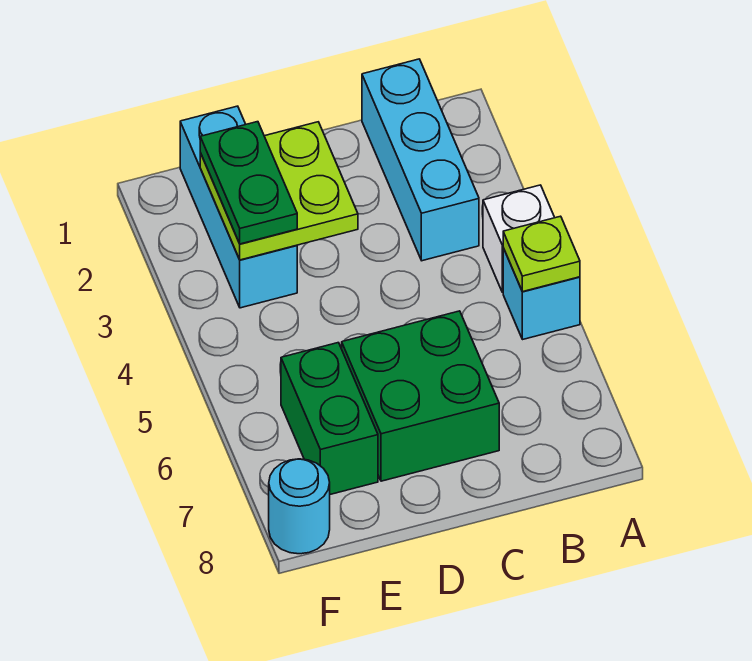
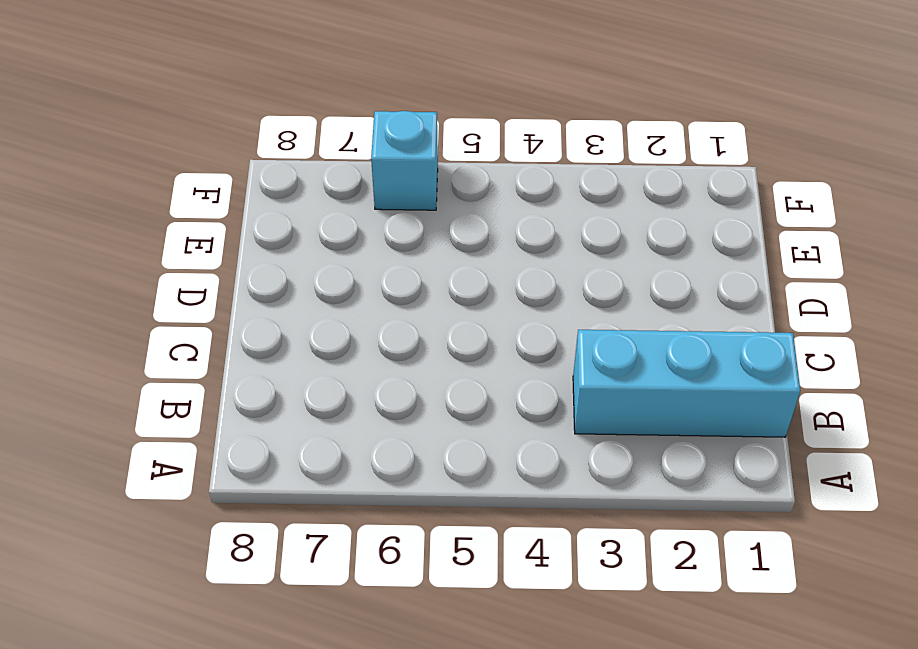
cyan brick F6 level 1 -> cyan brick A5 level 1
none -> white brick A4 level 1
none -> green brick C6:D7 level 1

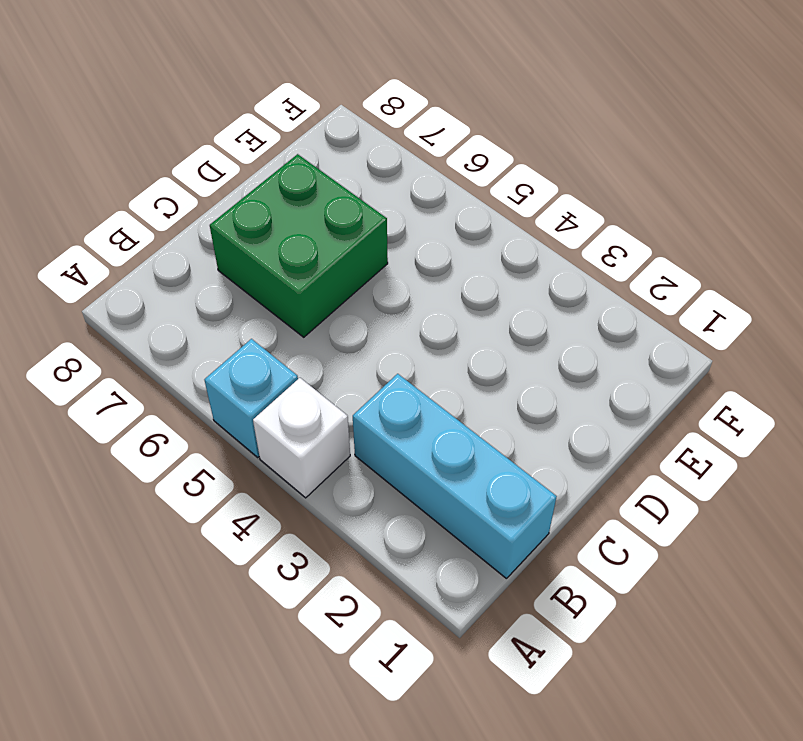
none -> cyan brick E1:E3 level 1
none -> green brick E6:E7 level 1

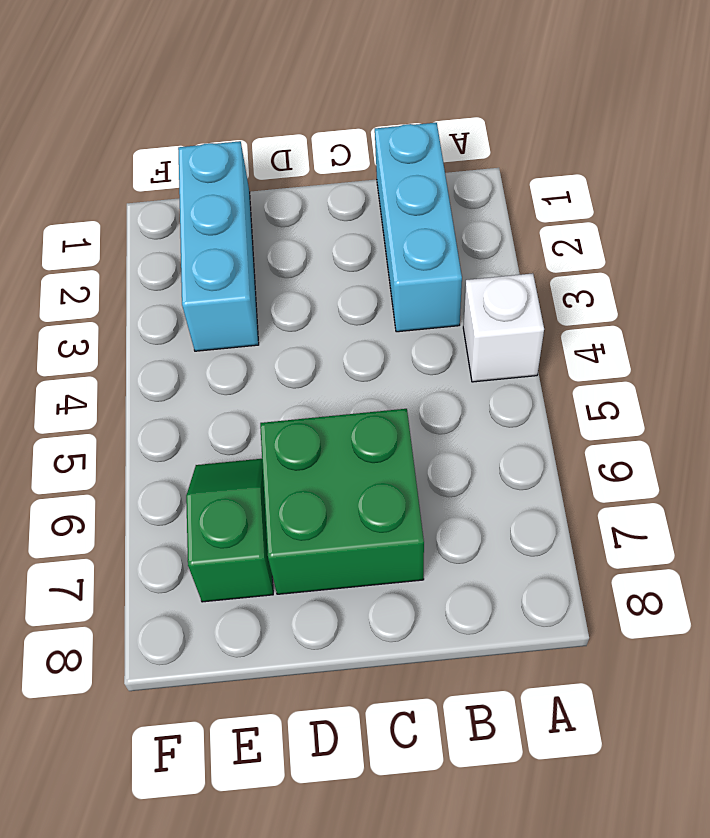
green slope E6:E7 level 1 top 7 -> green brick E6:E7 level 1
none -> cyan brick A5 level 1
none -> cyan round brick F8 level 1

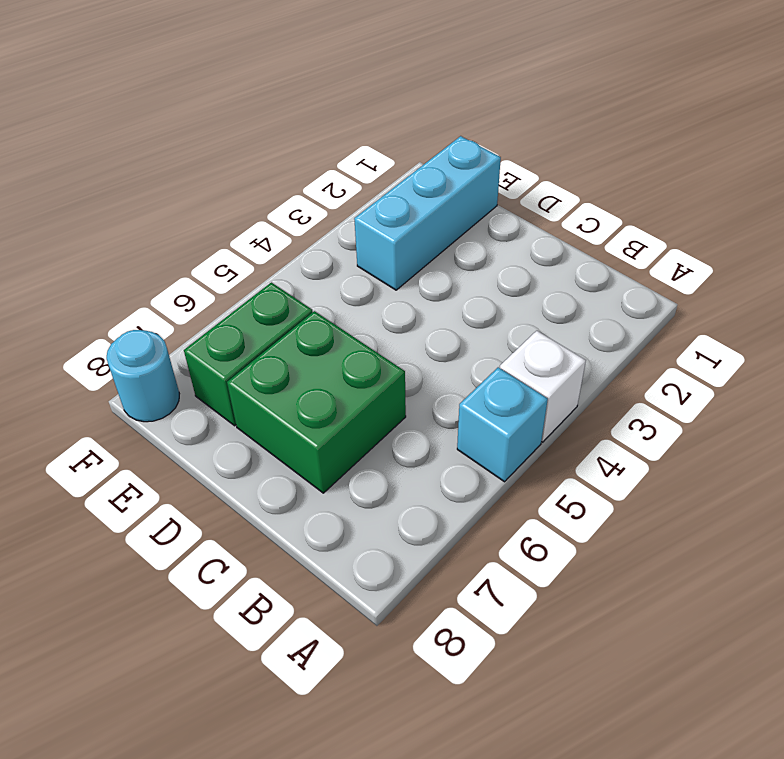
none -> cyan brick B1:B3 level 1
none -> lime plate A5 level 2

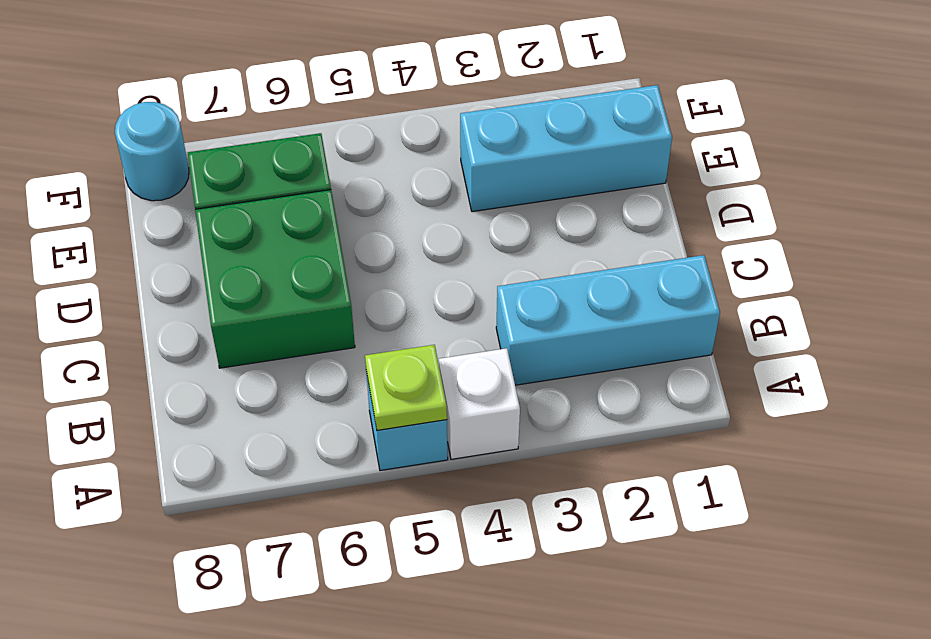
none -> lime plate D2:E3 level 2
none -> green plate E2:E3 level 3

